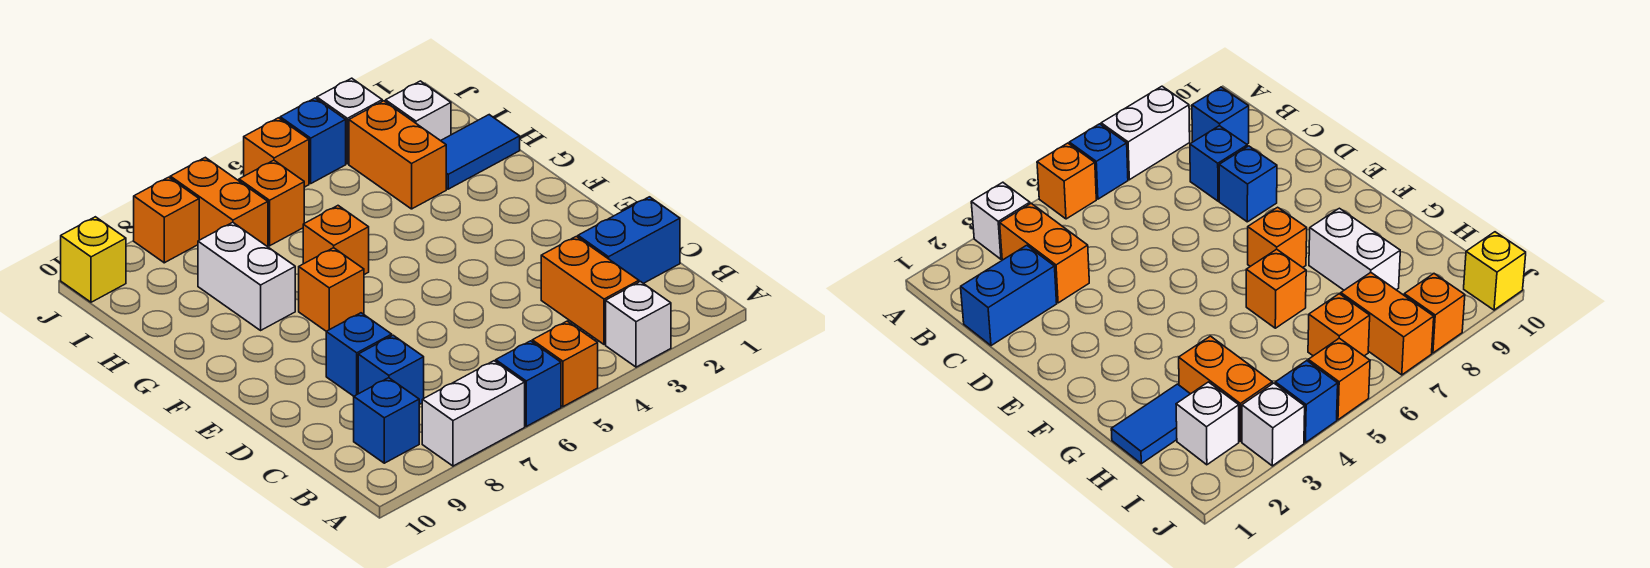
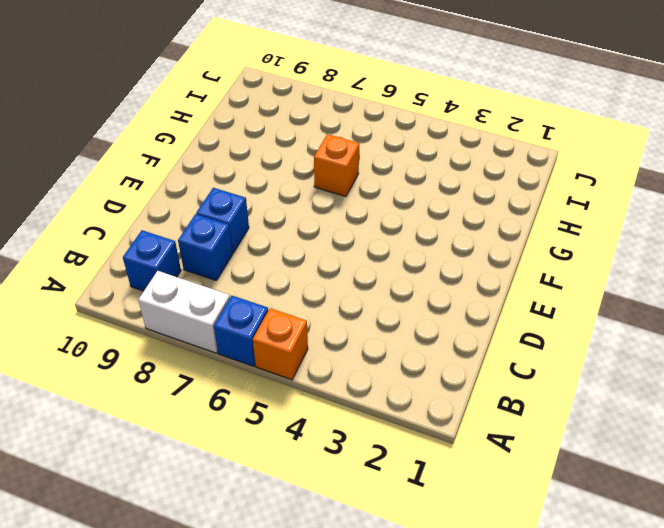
none -> white brick A3 level 1
none -> orange brick B3:C3 level 1
none -> blue brick C1:C2 level 1

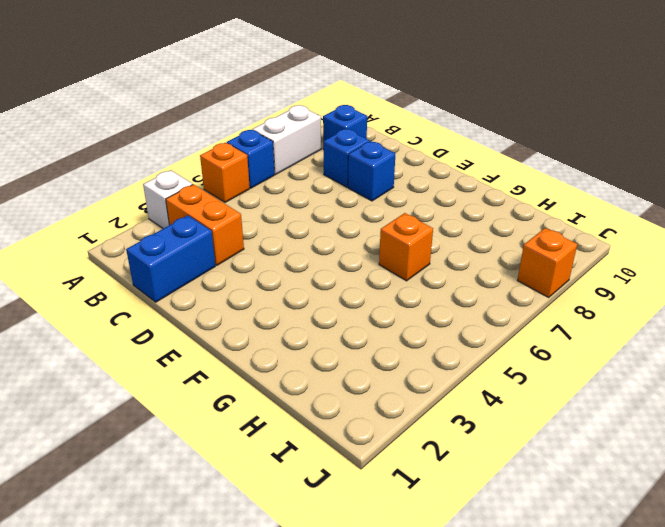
none -> orange brick F7 level 1
none -> white brick G8:H8 level 1
none -> blue tile H1:H2 level 1

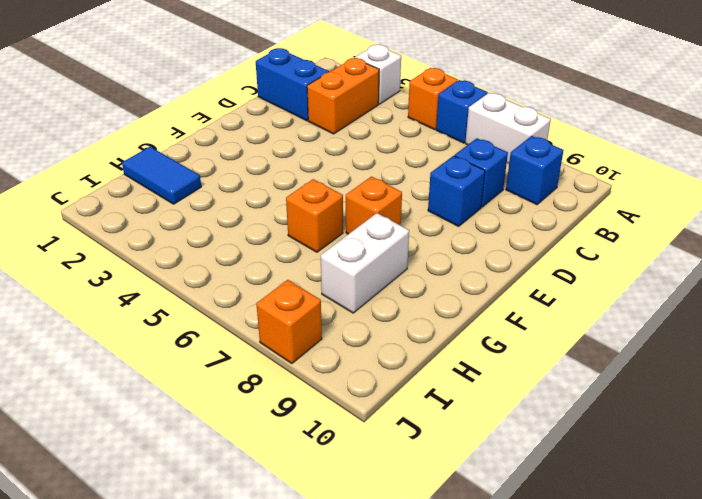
none -> orange brick H3:I3 level 1
none -> white brick I2 level 1
none -> orange brick I6 level 1

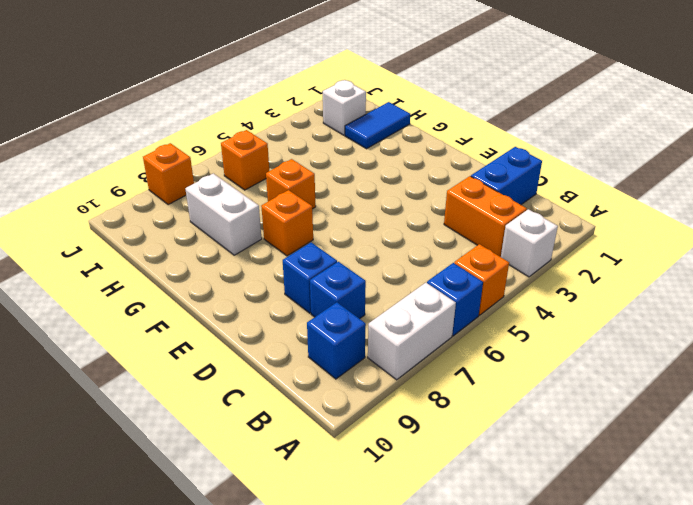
none -> orange brick H3:I3 level 1
none -> orange brick I7:J7 level 1
none -> white brick J3 level 1

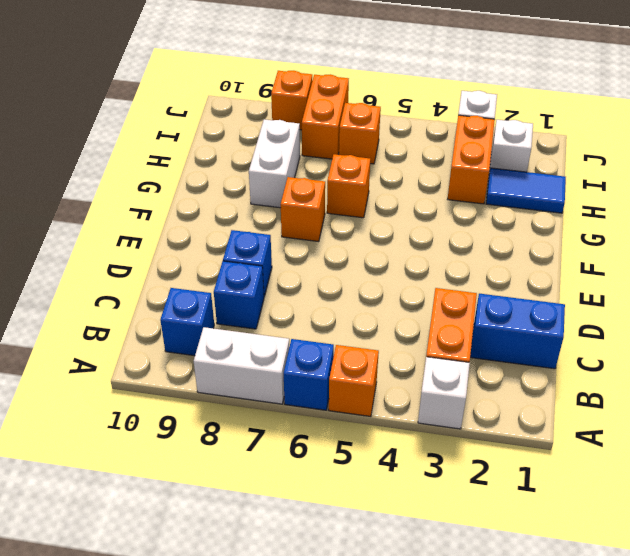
none -> blue brick J4 level 1
none -> orange brick J5 level 1
none -> yellow brick J10 level 1

